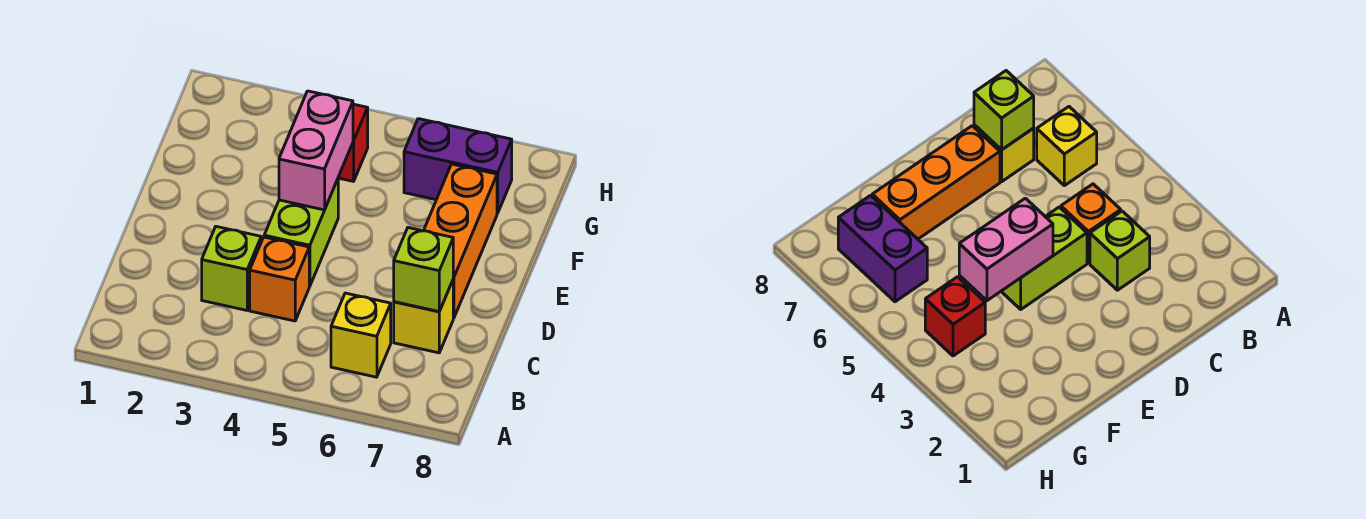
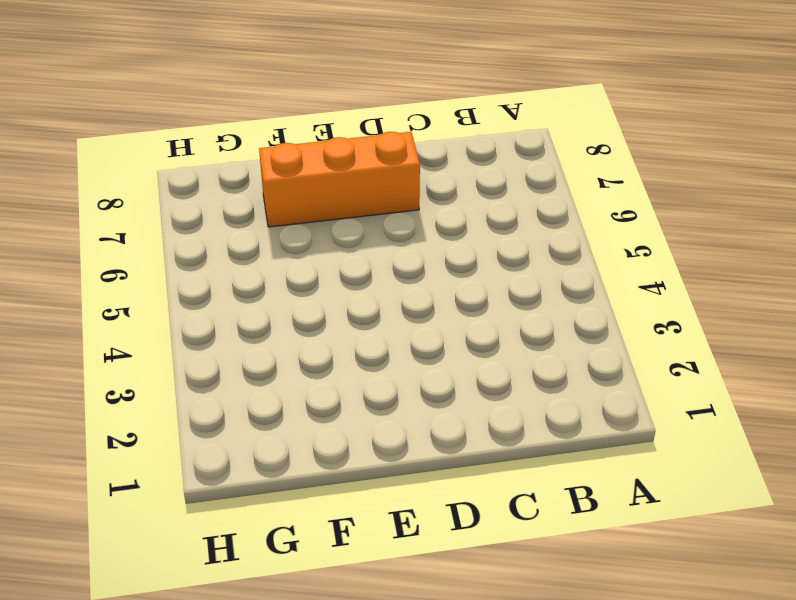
none -> yellow brick B6 level 1
none -> lime brick C3 level 1

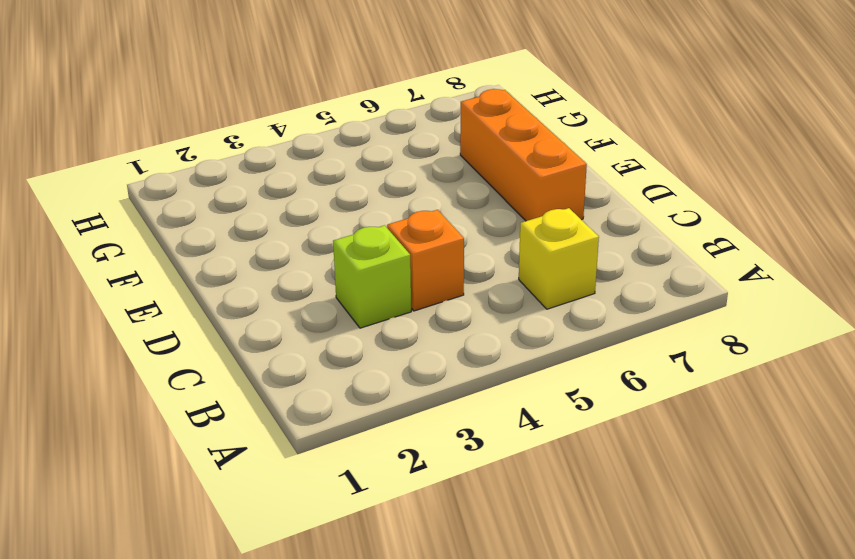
none -> yellow brick C7 level 1
none -> lime brick D4:E4 level 1

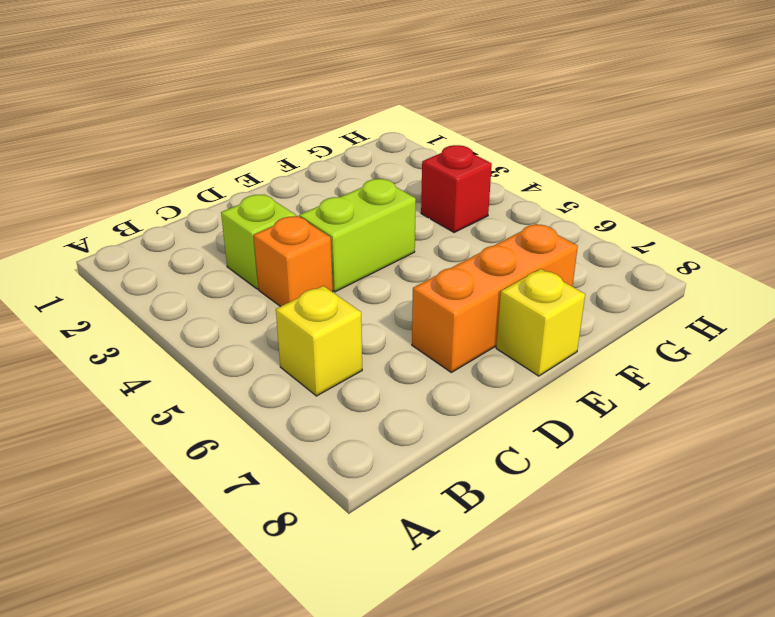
yellow brick E8 level 1 -> yellow brick C7 level 1
none -> purple brick G6:G7 level 1
none -> lime brick C7 level 2

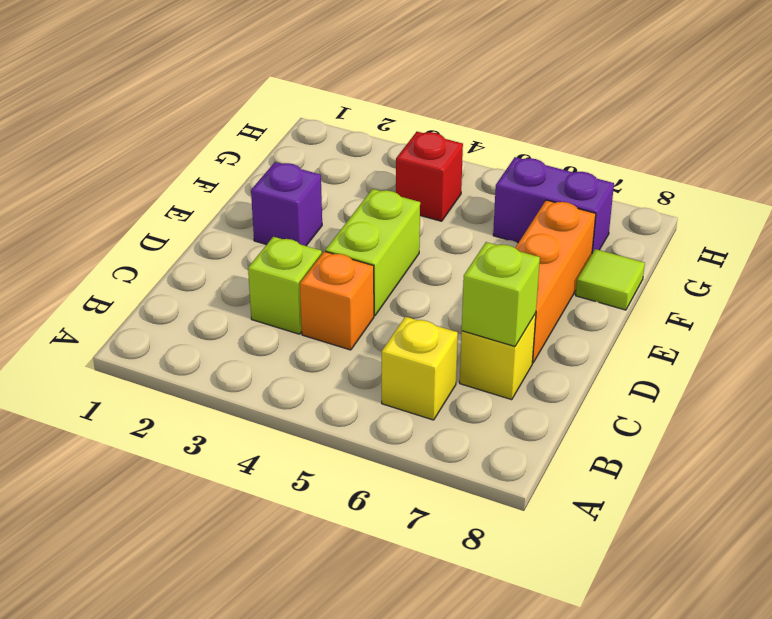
purple brick E2 level 1 -> none
lime tile F8 level 1 -> none
none -> pink brick E4:F4 level 2

